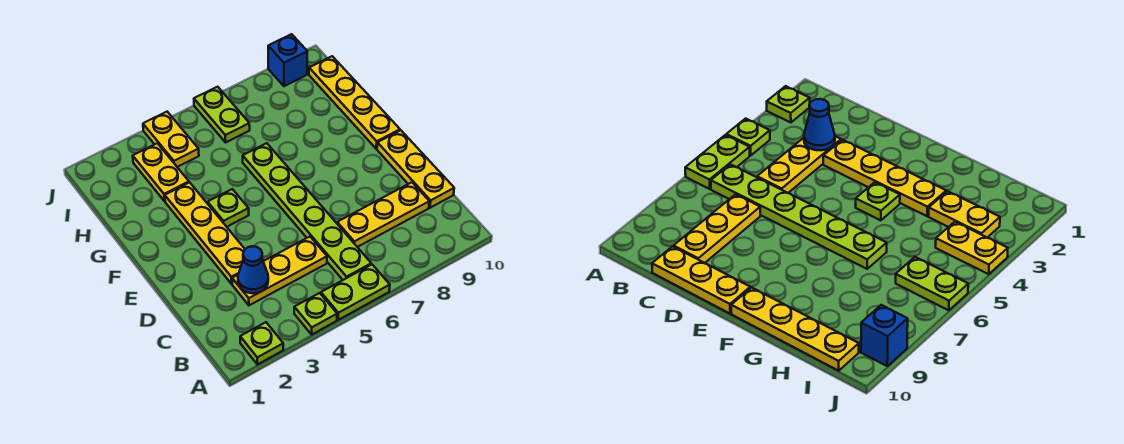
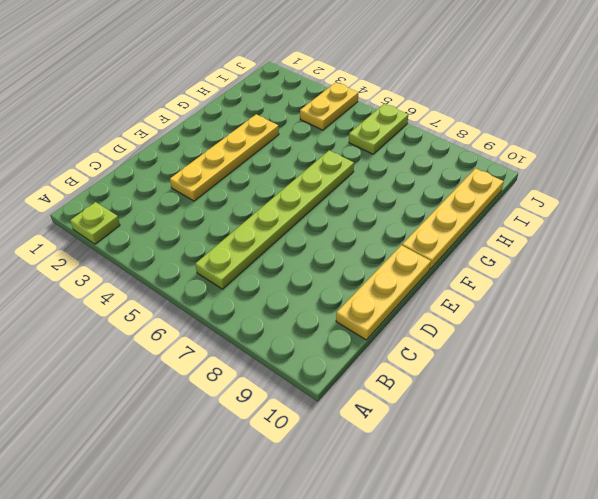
none -> lime plate A4 level 1
none -> lime plate A5:A6 level 1
none -> yellow plate C3:C5 level 1

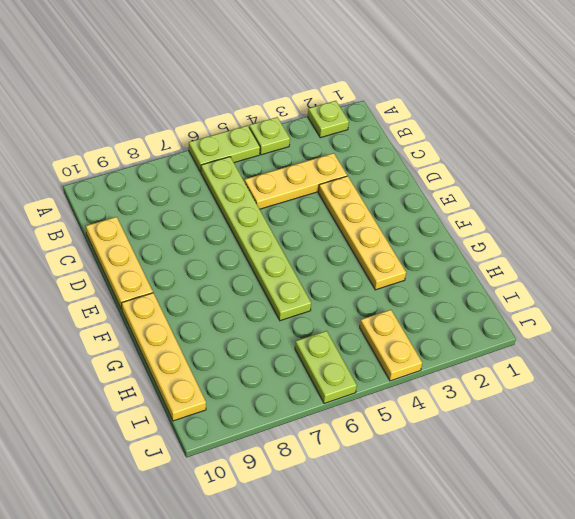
none -> yellow plate C7:C9 level 1
none -> lime plate F4 level 1
none -> yellow plate H3:I3 level 1

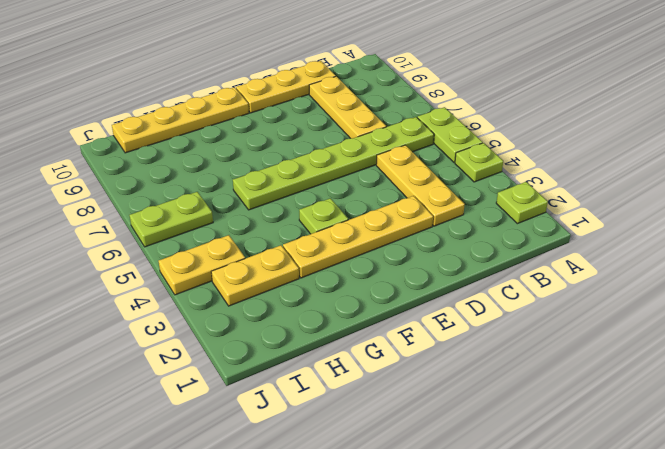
none -> blue brick J9 level 1
none -> blue cone C3 level 2

